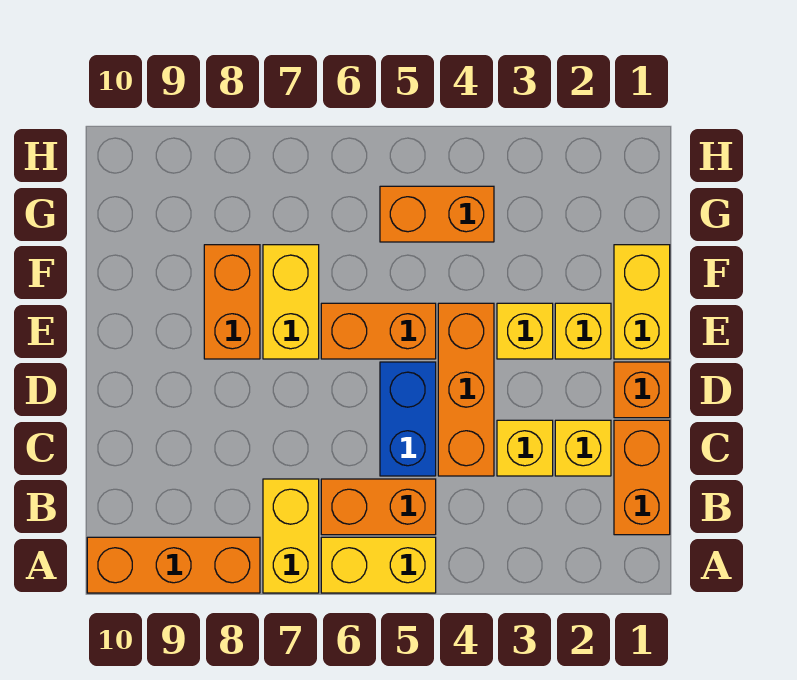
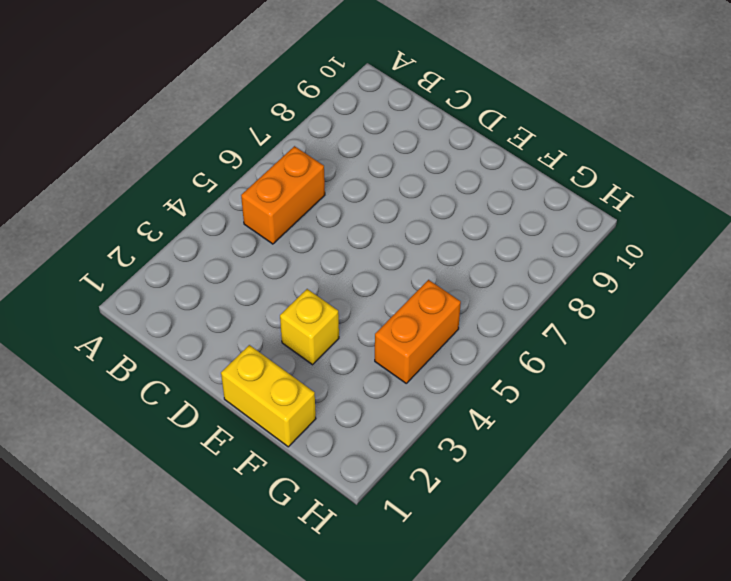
none -> yellow brick A5:A6 level 1
none -> yellow brick A7:B7 level 1
none -> orange brick A8:A10 level 1

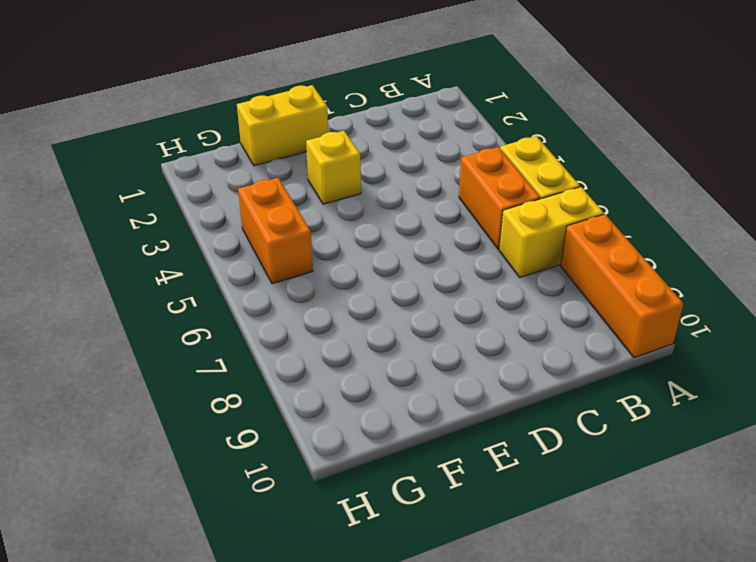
none -> orange brick B1:C1 level 1
none -> yellow brick C2 level 1
none -> yellow brick C3 level 1

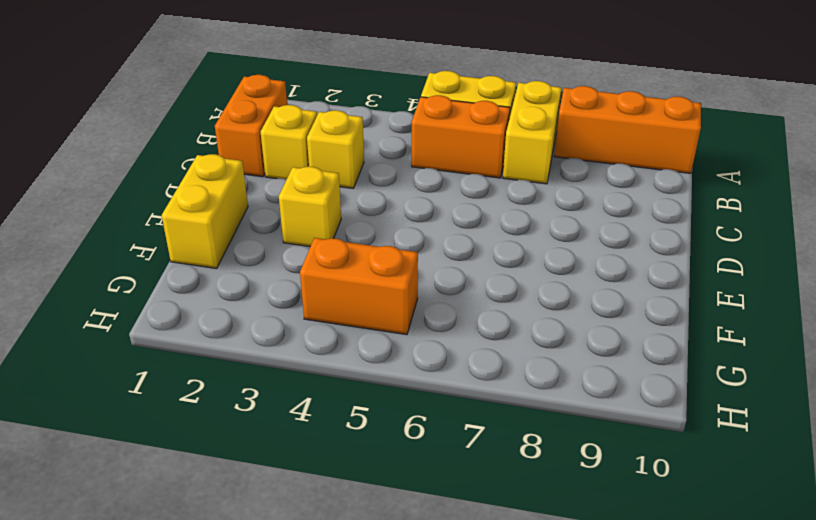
none -> orange brick C4:E4 level 1
none -> blue brick C5:D5 level 1
none -> orange brick D1 level 1

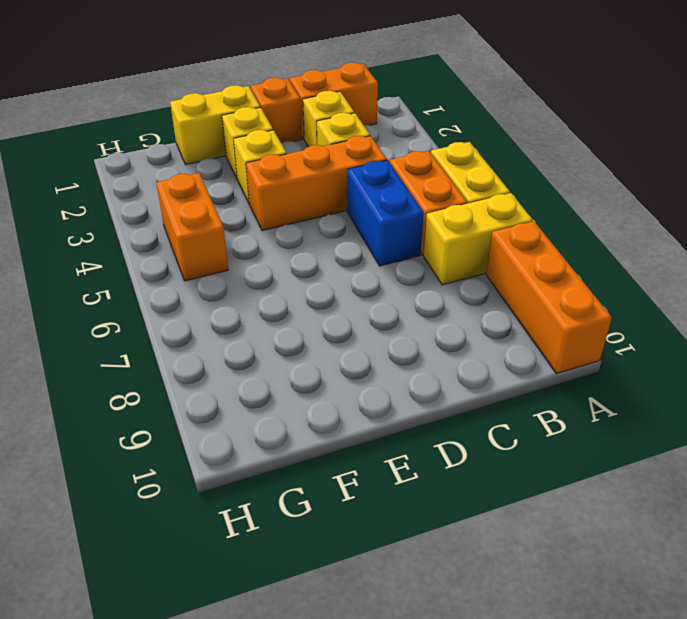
blue brick C5:C6 level 1 -> blue brick C5:D5 level 1
none -> orange brick E5:E6 level 1
none -> yellow brick E7:F7 level 1
none -> orange brick E8:F8 level 1

